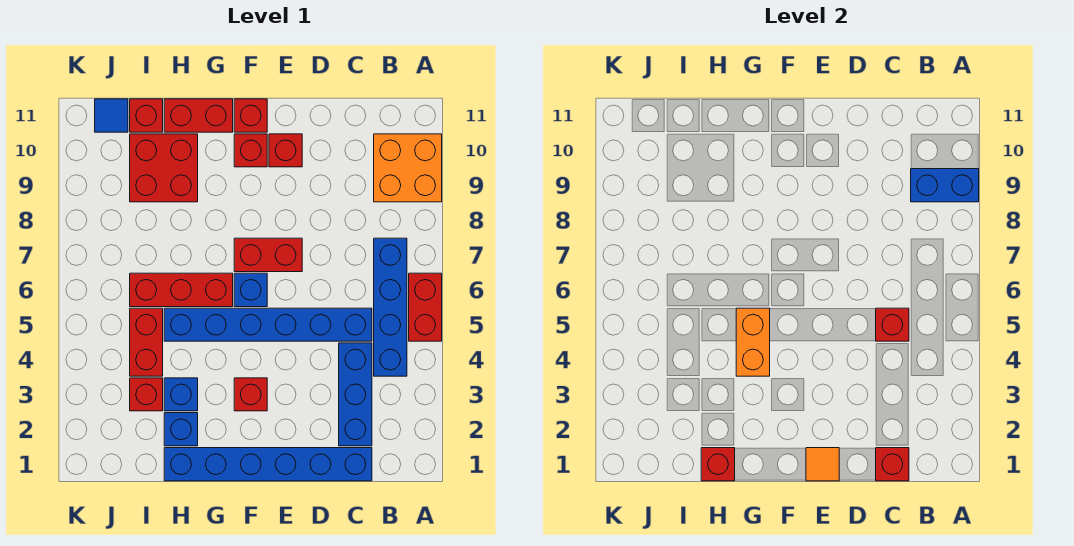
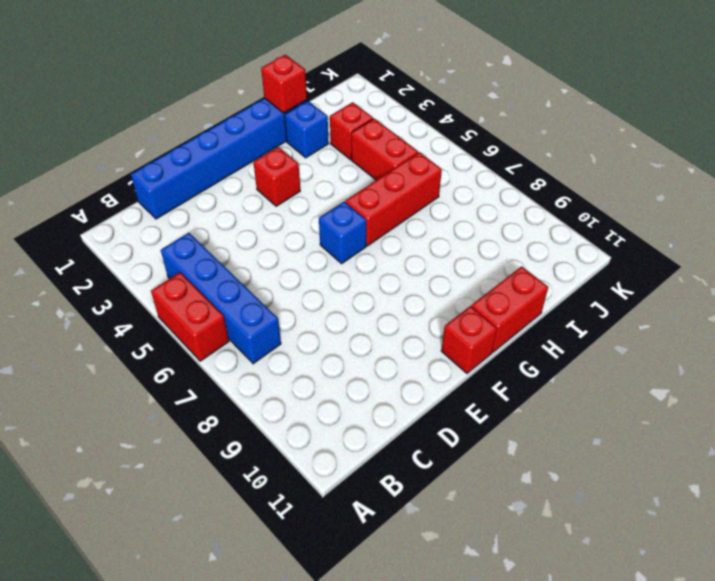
none -> orange brick A9:B10 level 1
none -> blue brick C2:C4 level 1
none -> blue brick C5:H5 level 1

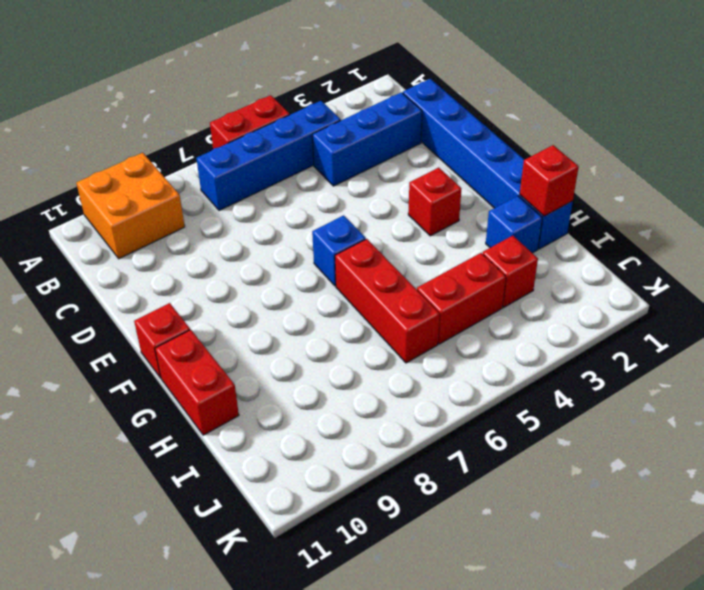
none -> blue brick C5:H5 level 1
none -> red brick E7:F7 level 1
none -> red brick E10 level 1

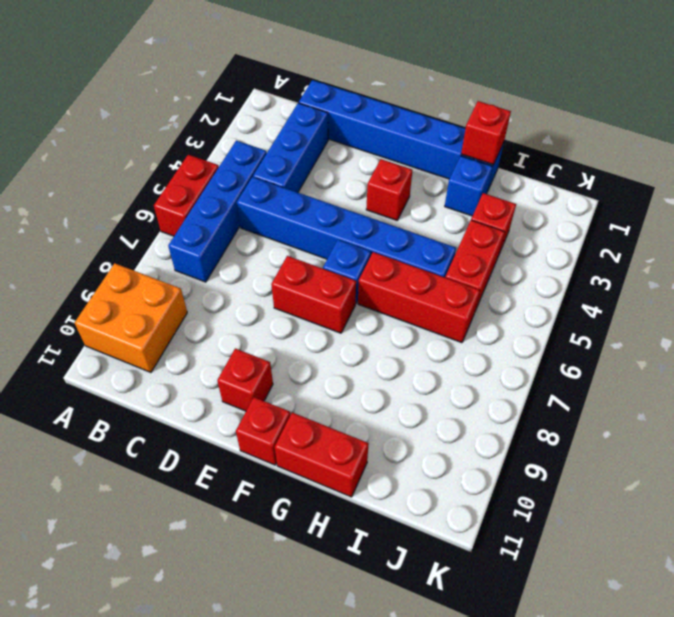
none -> red brick F10 level 1
none -> blue brick H3 level 1
none -> red brick H9:I10 level 1

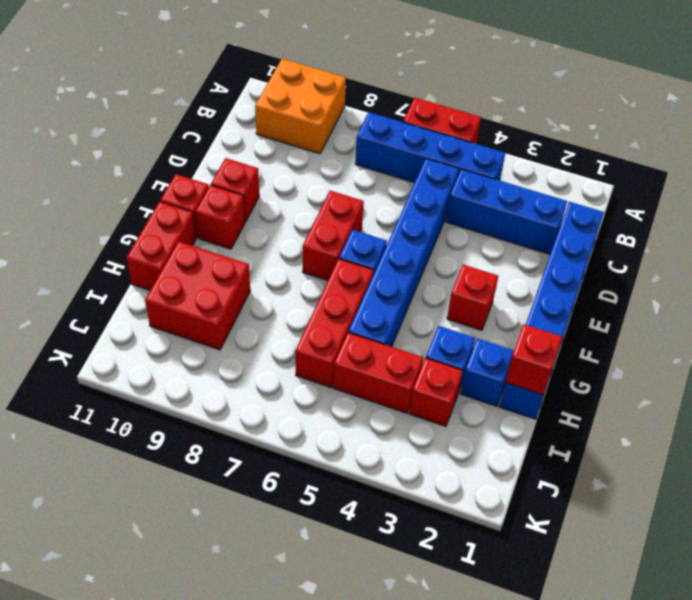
none -> red brick I11 level 1
none -> blue tile J11 level 1
none -> blue brick A9:B9 level 2

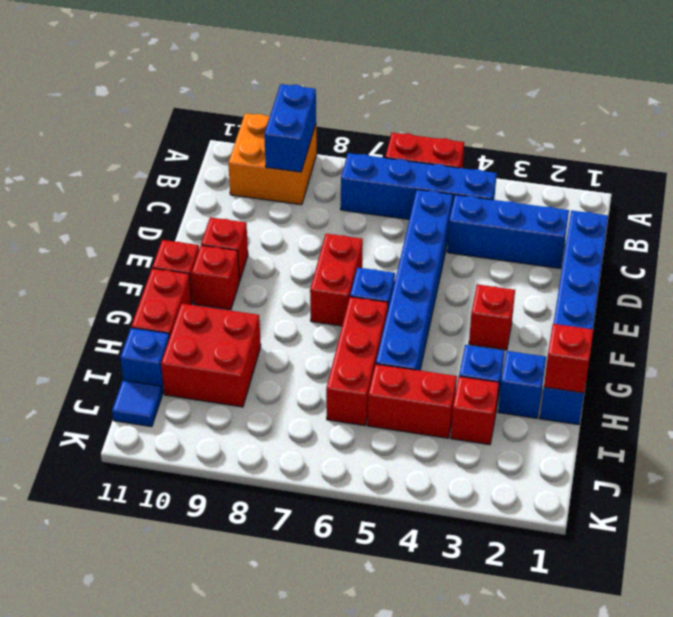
blue brick I11 level 1 -> red brick I11 level 1
none -> red brick C1 level 2
none -> red brick C5 level 2
none -> orange tile E1 level 2

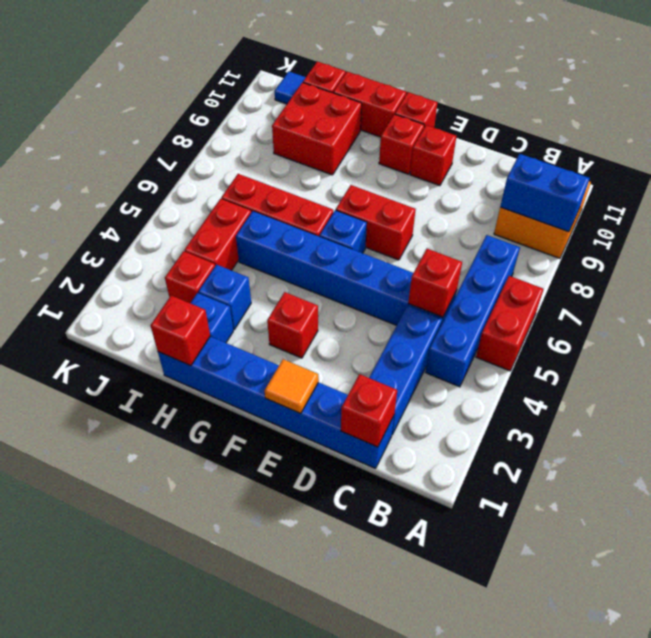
none -> orange brick G4:G5 level 2

